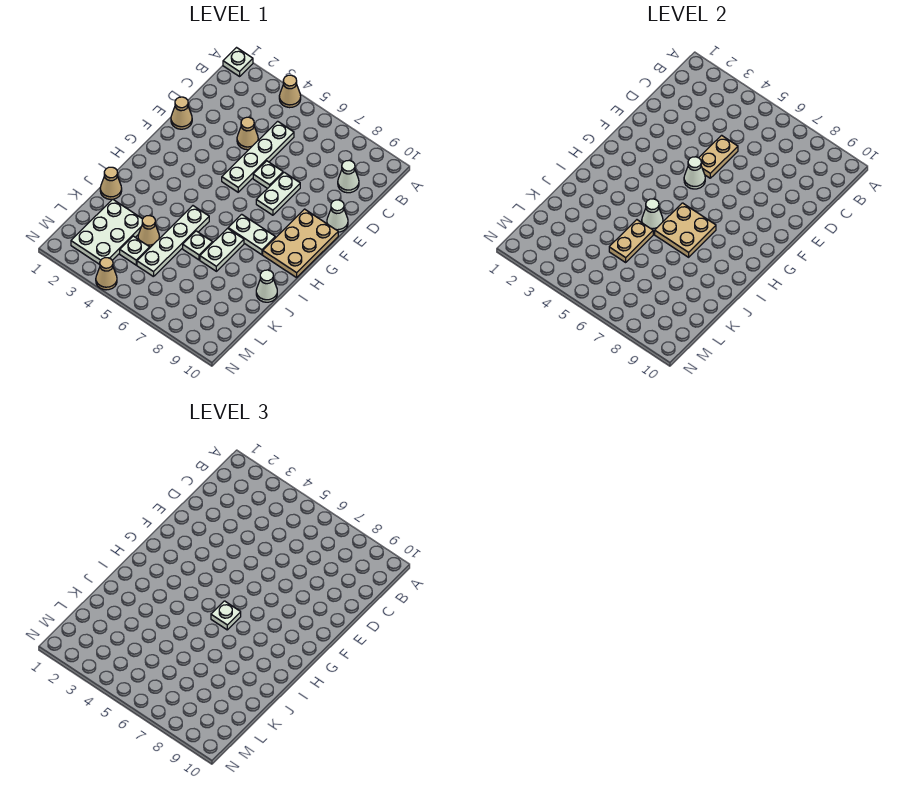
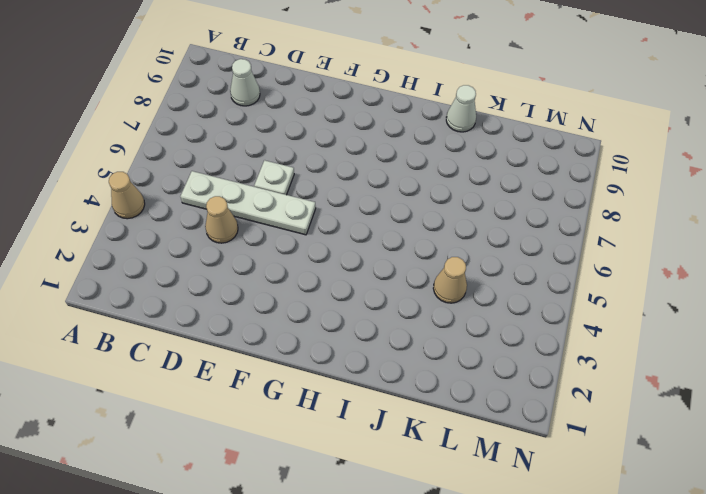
none -> white plate A1 level 1
none -> tan cone E1 level 1
none -> white plate E7:F7 level 1

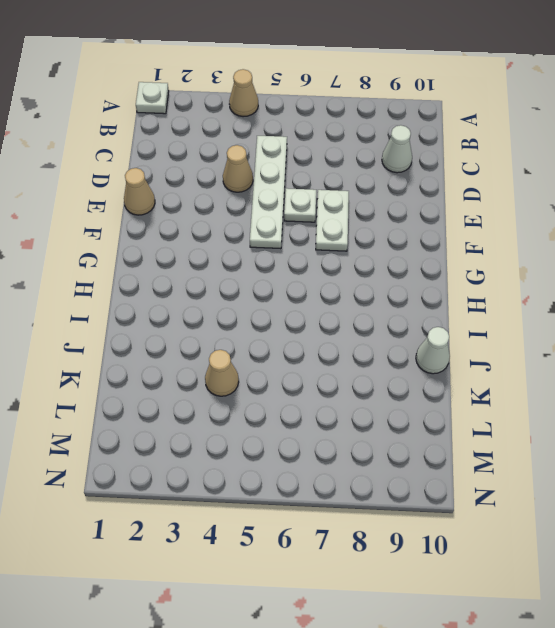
none -> white cone E10 level 1
none -> tan plate F9:H10 level 1
none -> white plate H7:H8 level 1

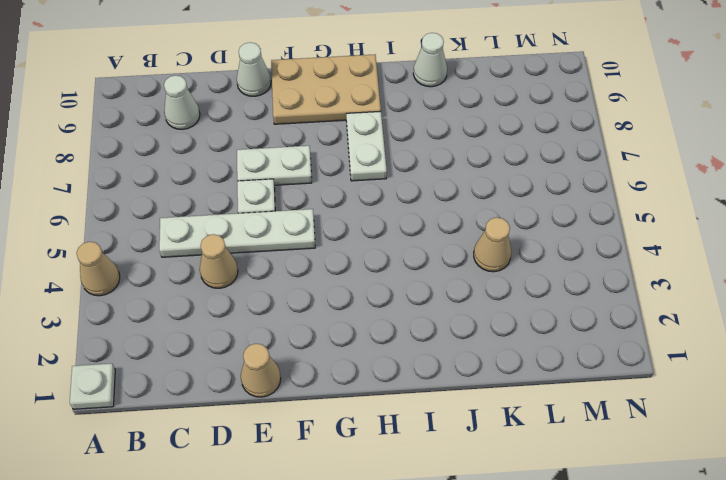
none -> white plate I5:L5 level 1
none -> white plate I7:J7 level 1
none -> tan cone J1 level 1

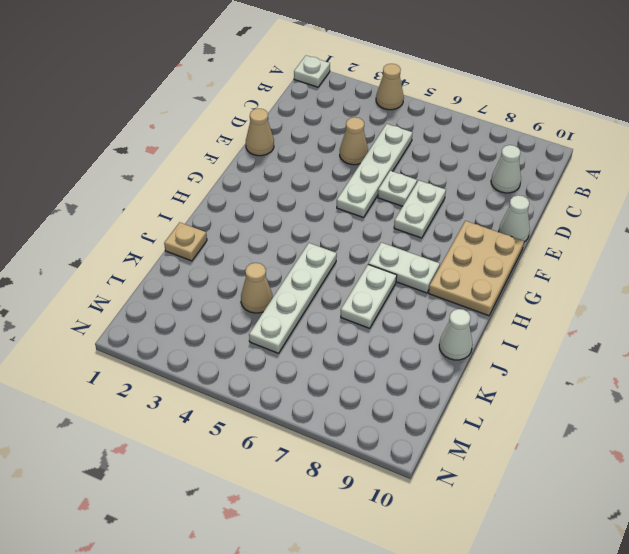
tan plate J1 level 1 -> tan cone J1 level 1
none -> white plate J6 level 1
none -> white plate K2:M3 level 1
none -> white plate L4 level 1

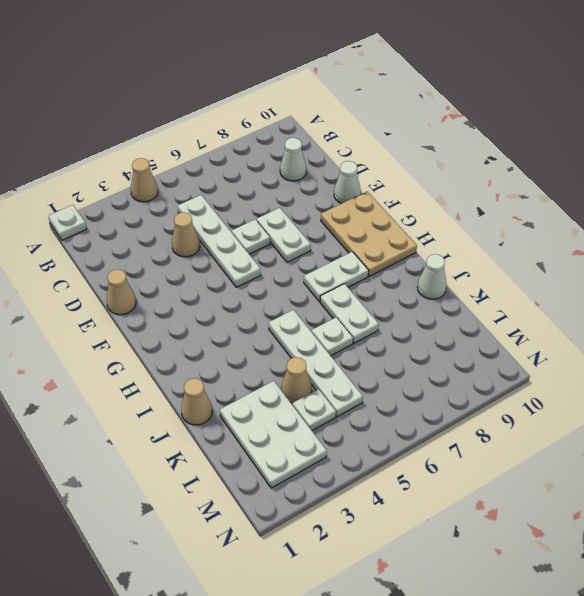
none -> tan cone N4 level 1
none -> tan plate D5:E5 level 2
none -> white cone F5 level 2

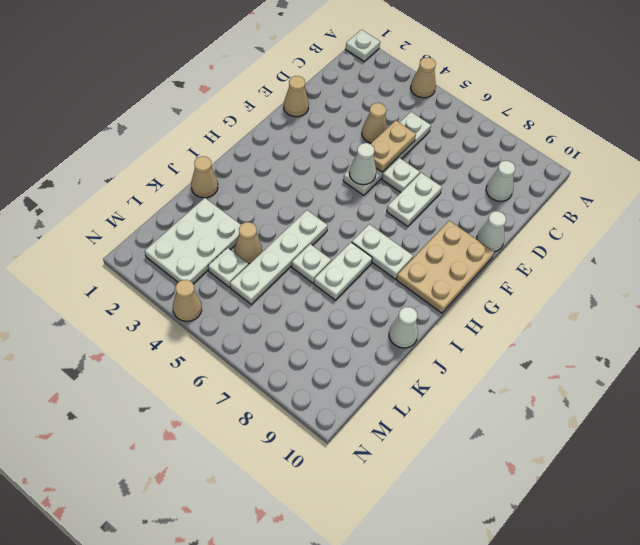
none -> tan plate H6:I7 level 2
none -> white cone I5 level 2
none -> tan plate J5:K5 level 2

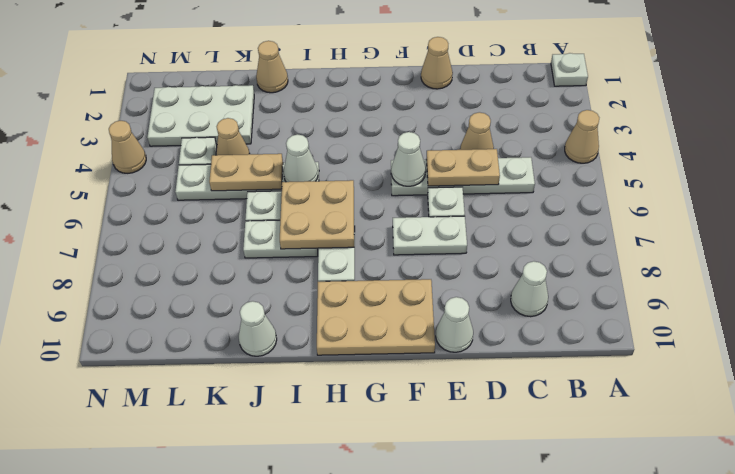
none -> white plate H6 level 3

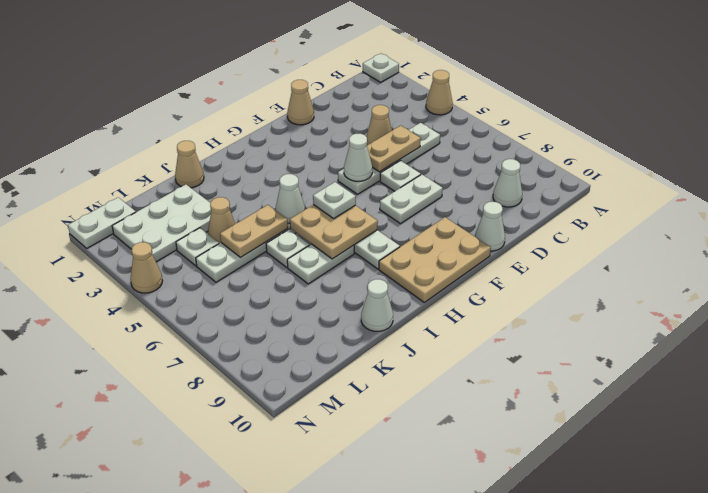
white plate M1:N1 level 1 -> none

